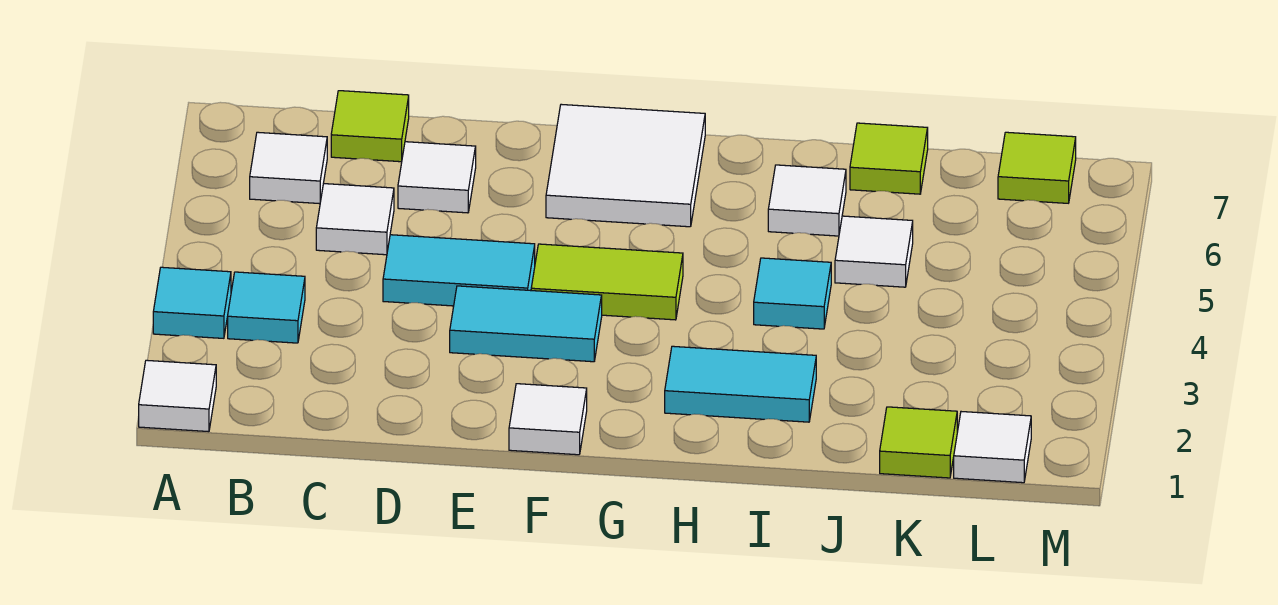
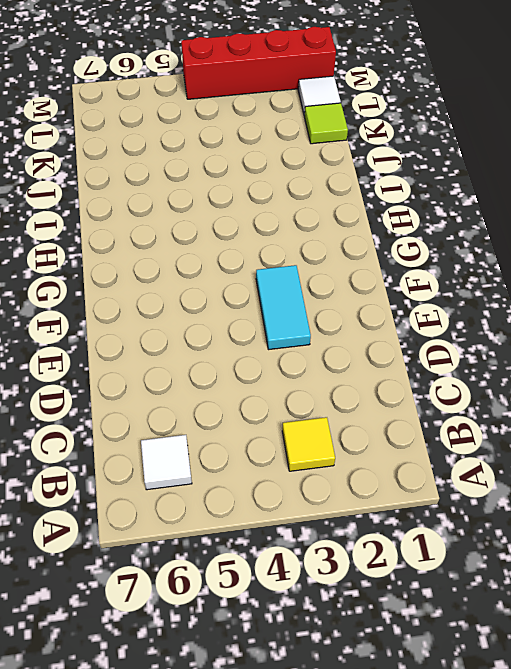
yellow tile B3 level 1 -> cyan tile B3 level 1
red brick M1:M4 level 1 -> none
none -> white tile A1 level 1
none -> cyan tile A3 level 1
none -> white tile C5 level 1

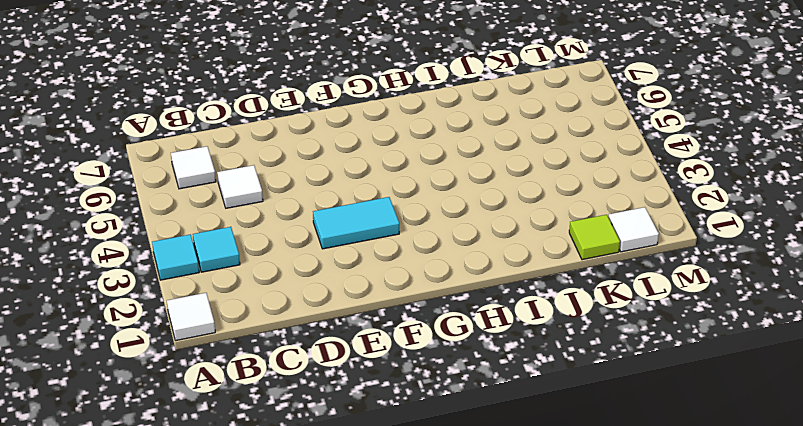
none -> lime tile C7 level 1
none -> cyan tile D4:E4 level 1
none -> white tile D6 level 1

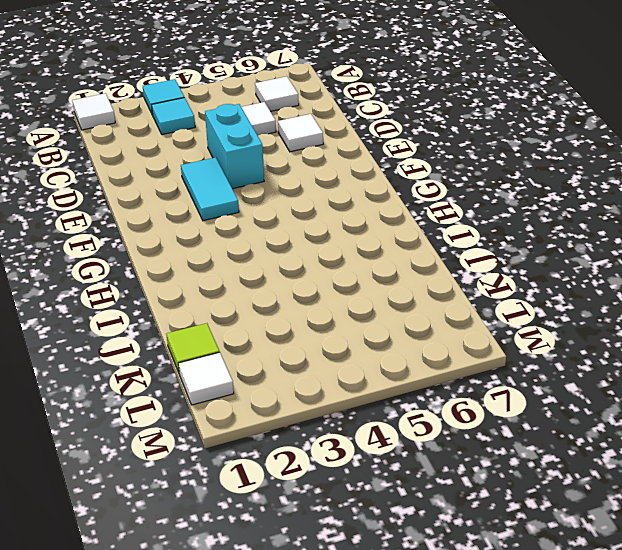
cyan brick D4:E4 level 1 -> cyan tile D4:E4 level 1
none -> lime tile C7 level 1
none -> white tile F1 level 1
none -> lime tile F4:G4 level 1

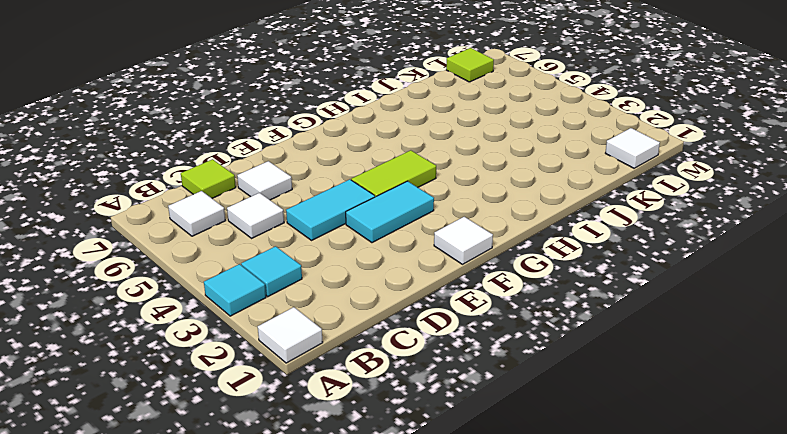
none -> white tile F6:G7 level 1
none -> cyan tile H2:I2 level 1
none -> cyan tile I4 level 1

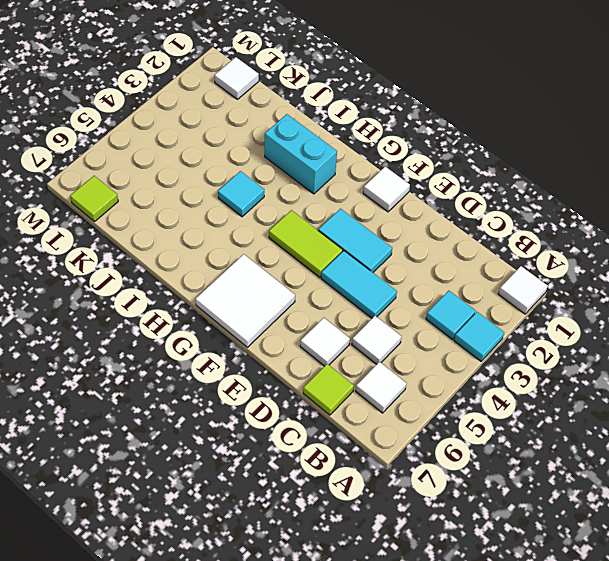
cyan brick H2:I2 level 1 -> cyan tile H2:I2 level 1
none -> white tile I6 level 1
none -> white tile J5 level 1
none -> lime tile J7 level 1

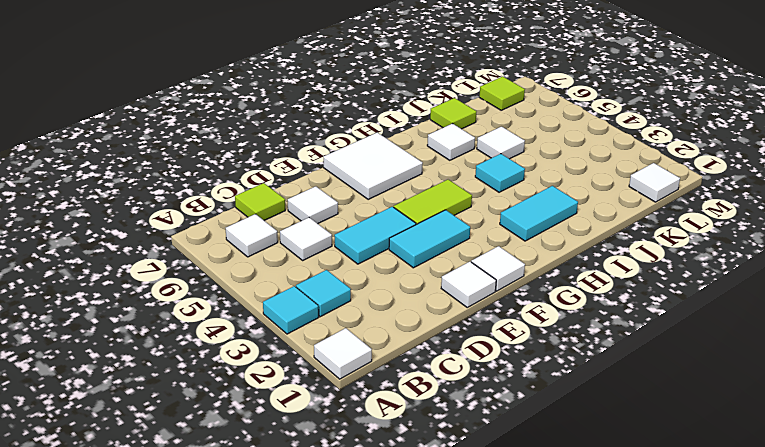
white tile E1 level 1 -> none
none -> lime tile K1 level 1

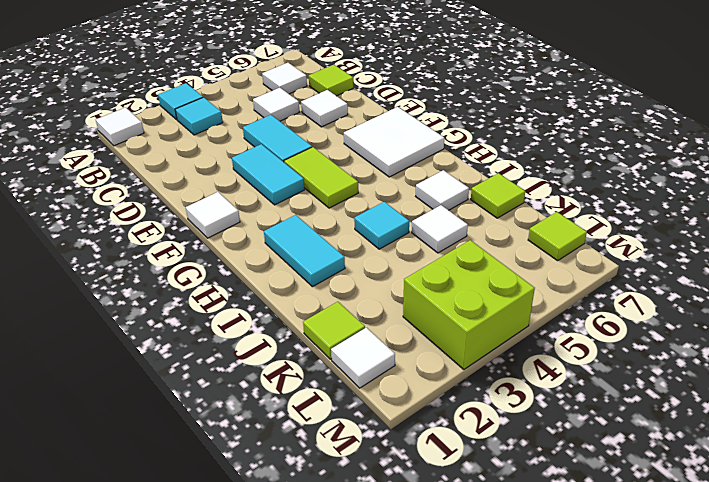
lime brick L3:M4 level 1 -> none

